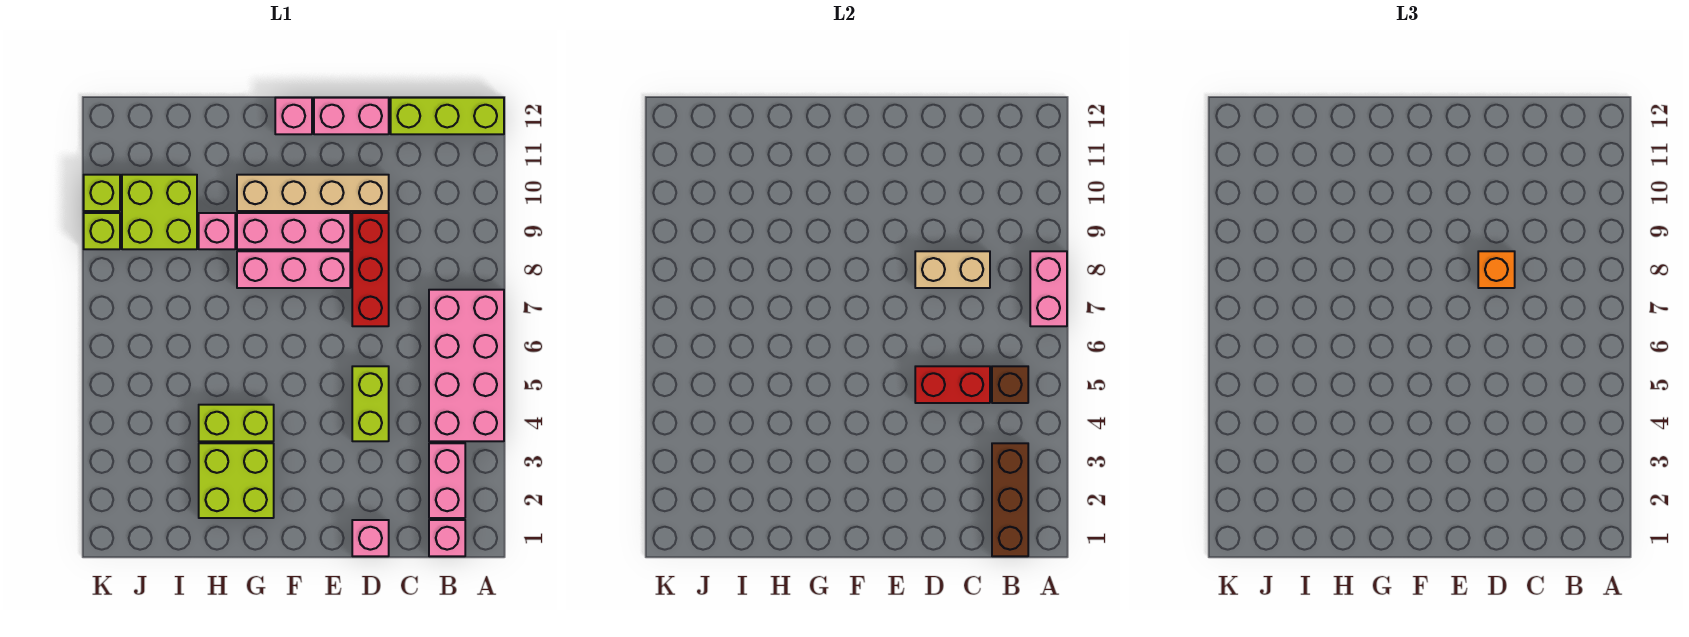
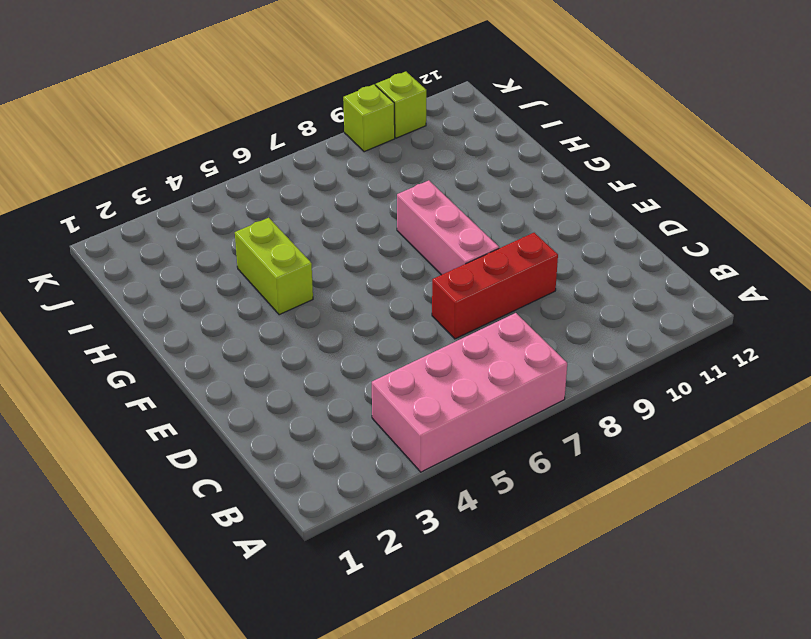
none -> lime brick A12:C12 level 1
none -> pink brick B1 level 1
none -> pink brick B2:B3 level 1

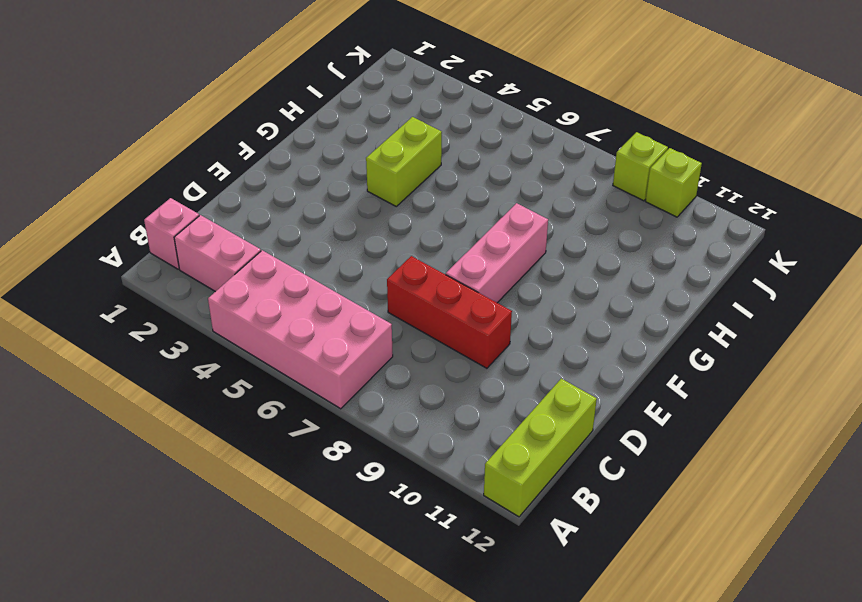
none -> pink brick D1 level 1
none -> lime brick D4:D5 level 1
none -> tan brick D10:G10 level 1

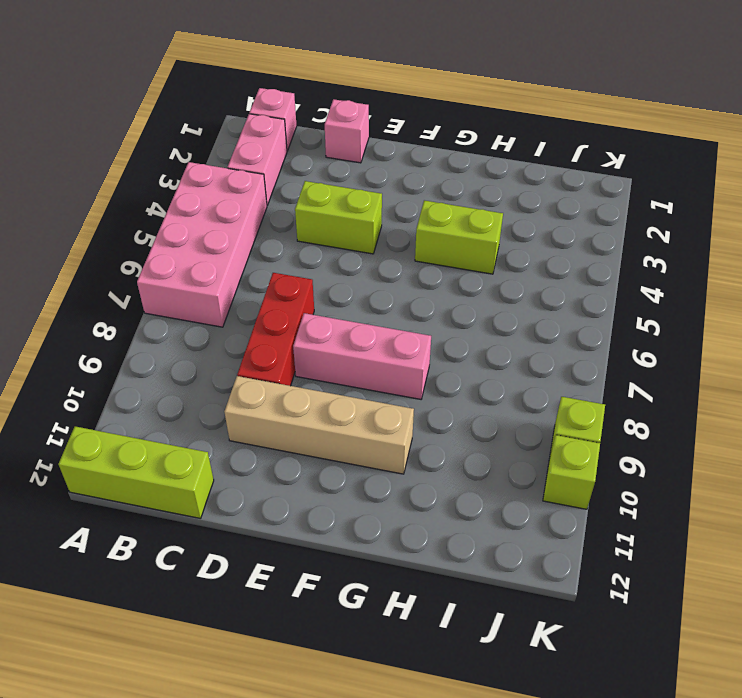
lime brick D4:E4 level 1 -> lime brick D4:D5 level 1
none -> pink brick D12:E12 level 1
none -> pink brick E9:G9 level 1
none -> pink brick F12 level 1

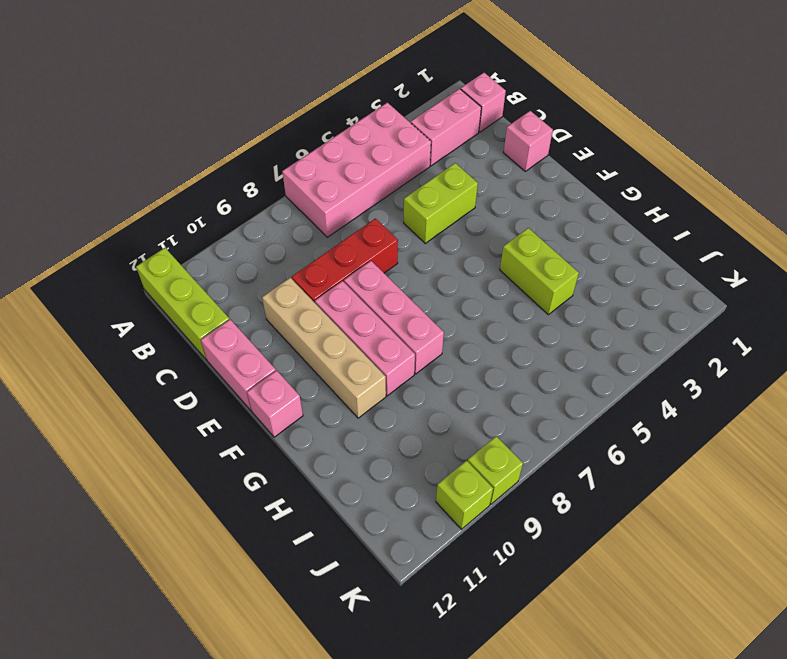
none -> lime brick G2:H3 level 1
none -> pink brick H9 level 1
none -> lime brick I9:J10 level 1

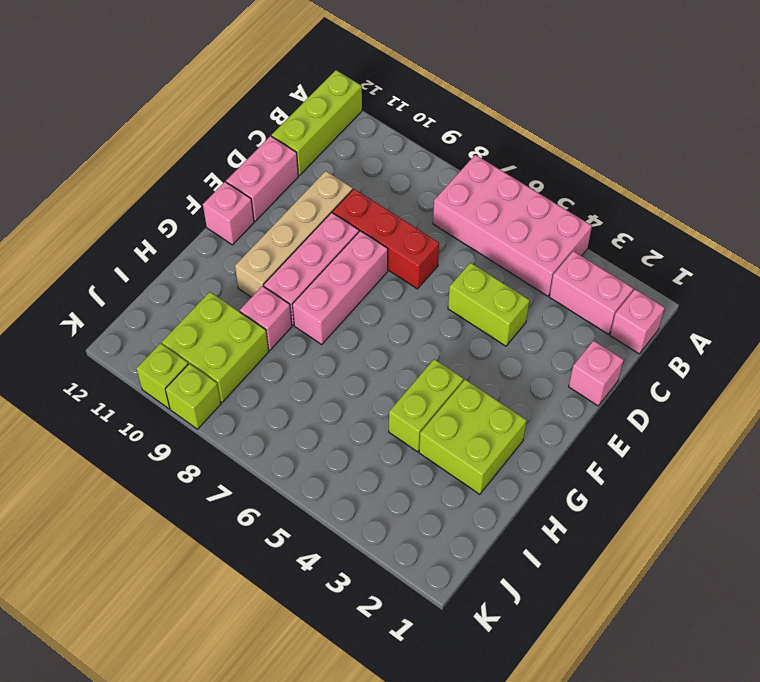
none -> pink brick A7:A8 level 2
none -> brown brick B1:B3 level 2
none -> brown brick B5 level 2

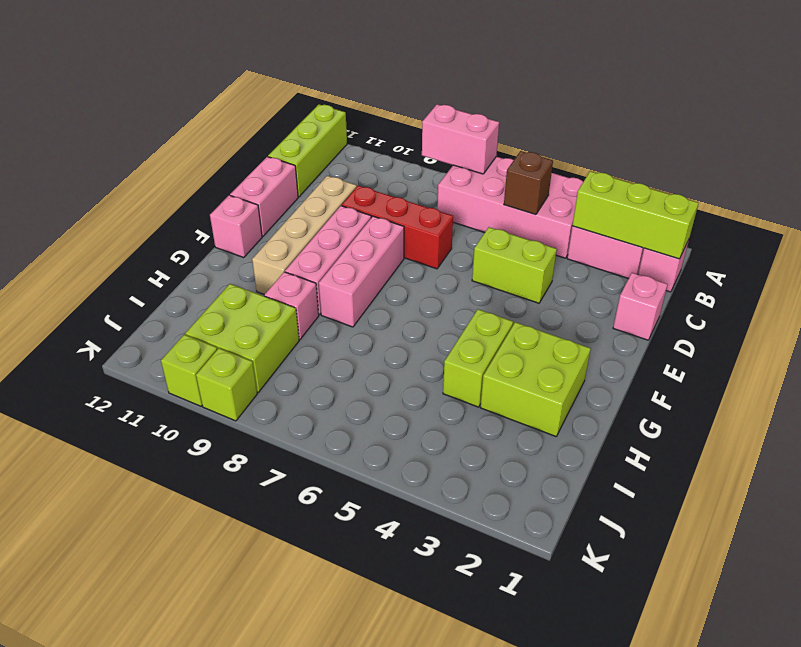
lime brick B1:B3 level 2 -> brown brick B1:B3 level 2
none -> red brick C5:D5 level 2
none -> tan brick C8:D8 level 2
none -> orange brick D8 level 3

